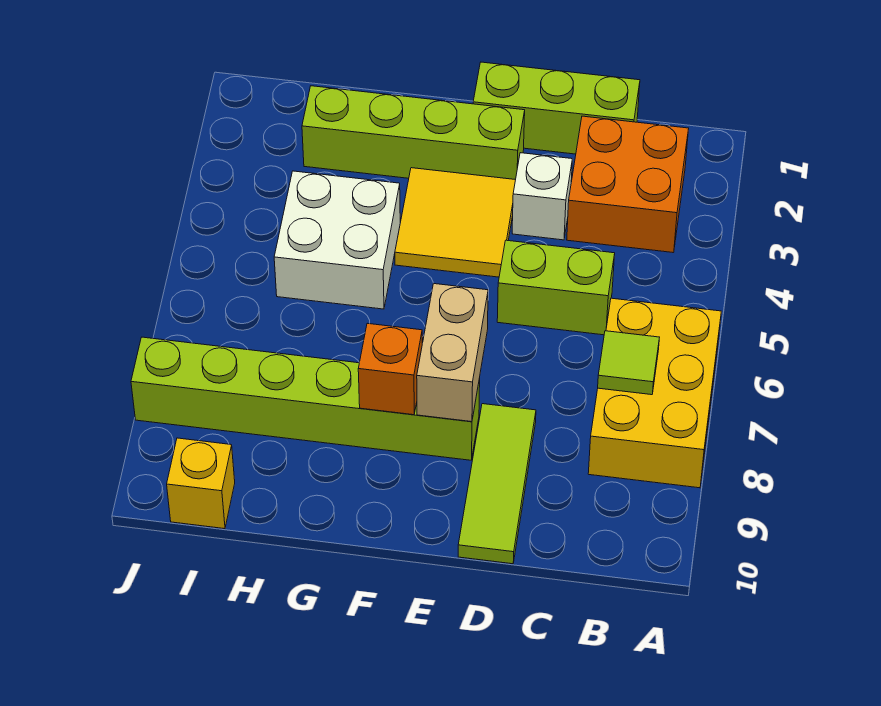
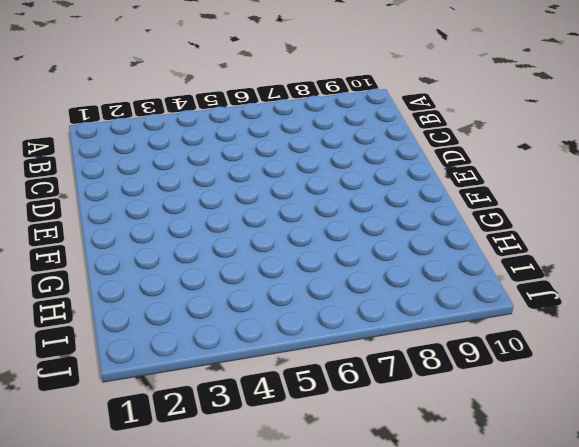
none -> yellow brick A6:B8 level 1
none -> orange brick B2:C3 level 1
none -> lime brick C1:E1 level 1

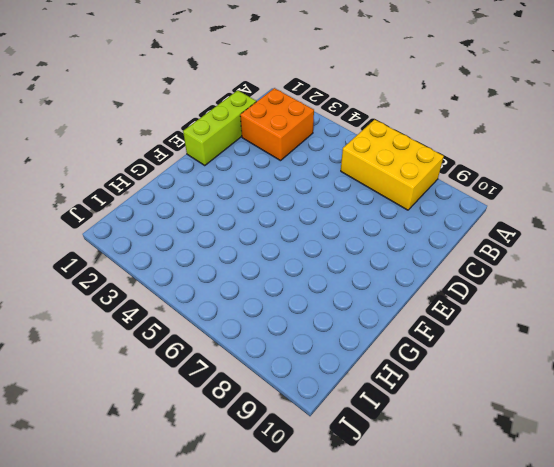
none -> lime brick C5:D5 level 1
none -> white brick D3 level 1
none -> lime tile D8:D10 level 1

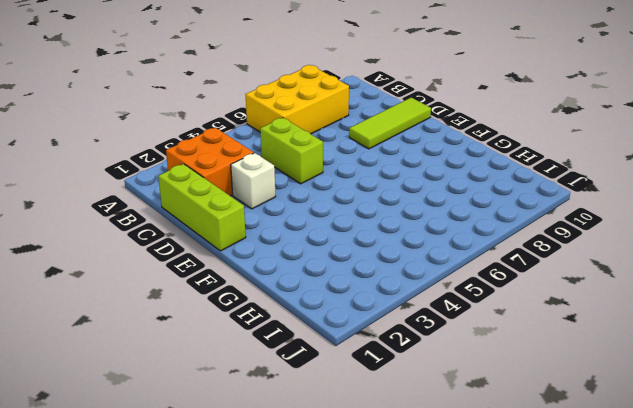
none -> lime brick E2:H2 level 1
none -> yellow tile E3:F4 level 1
none -> lime brick E8:J8 level 1

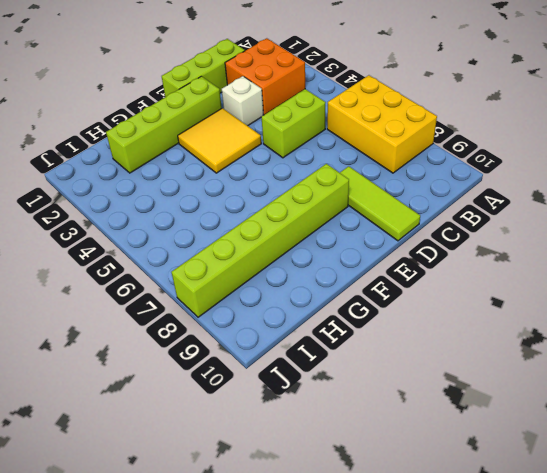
none -> white brick G4:H5 level 1
none -> yellow brick I10 level 1
none -> lime tile B7 level 2

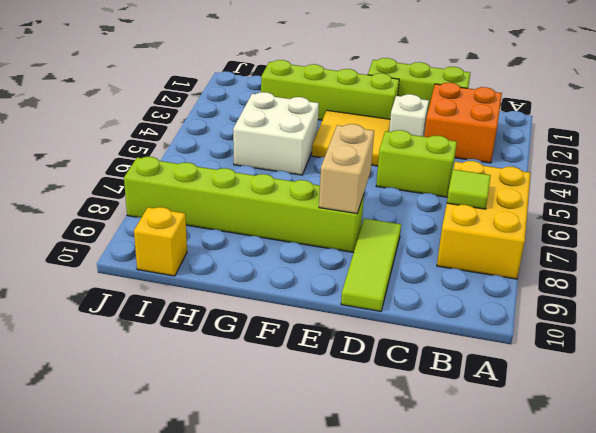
none -> orange brick F8 level 2

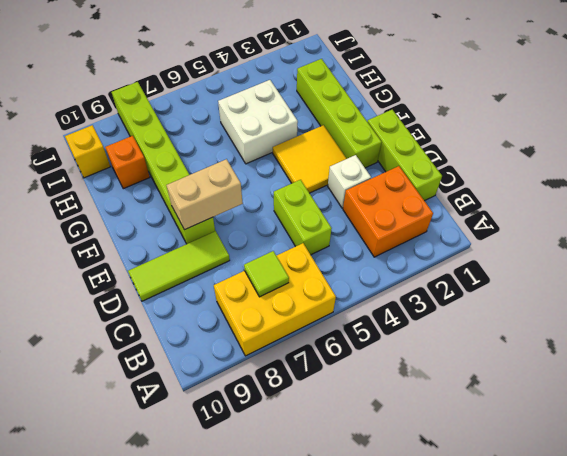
orange brick H9 level 1 -> orange brick F8 level 2

